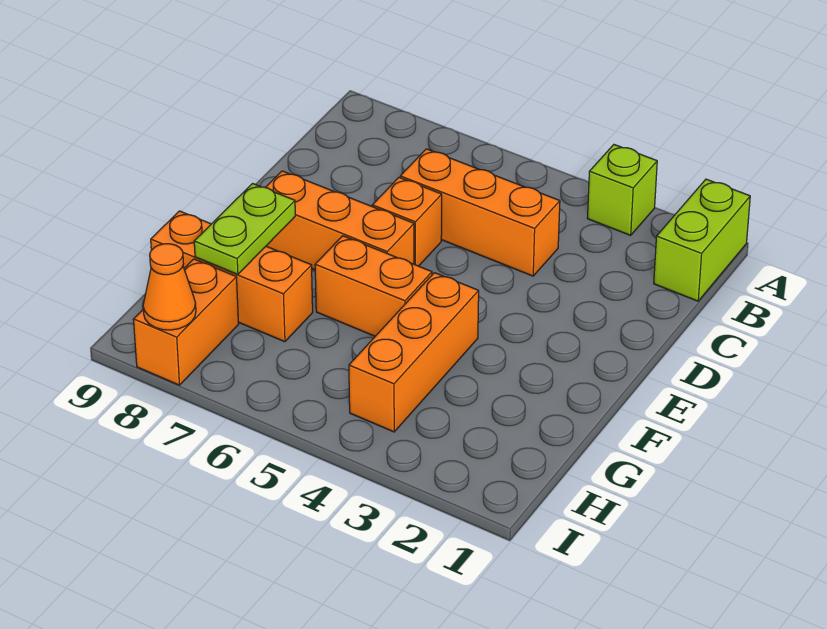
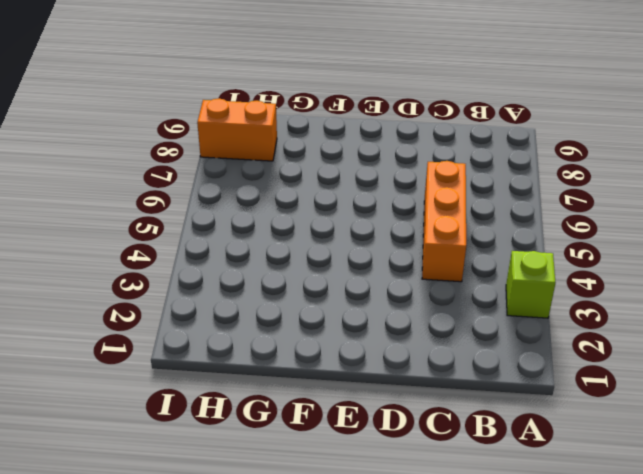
none -> lime brick A1:B1 level 1
none -> orange brick D6 level 1

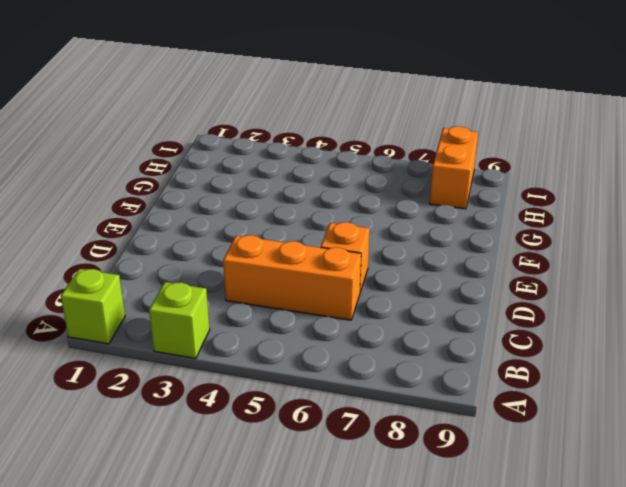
lime brick A1 level 1 -> lime brick A1:B1 level 1
none -> orange brick E6:E8 level 1
none -> orange brick F4:H4 level 1

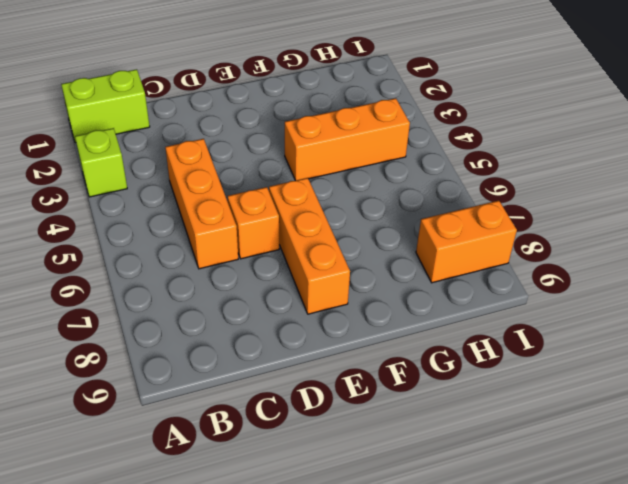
none -> orange brick F5:F6 level 1
none -> orange brick G7:G9 level 1

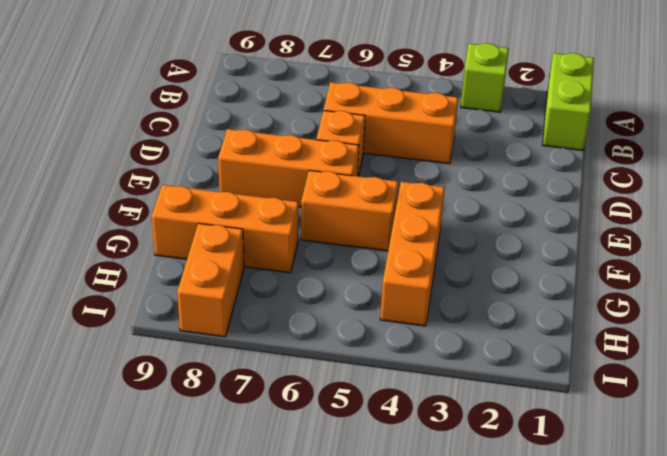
none -> lime plate F8:G8 level 2
none -> orange cone I8 level 2

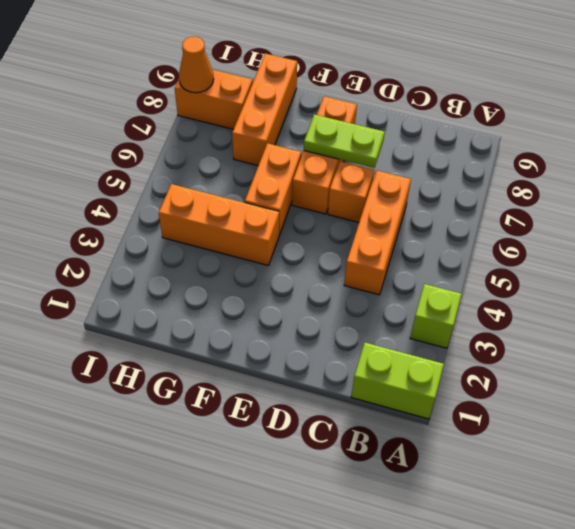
lime plate D7:E7 level 2 -> lime plate F8:G8 level 2

